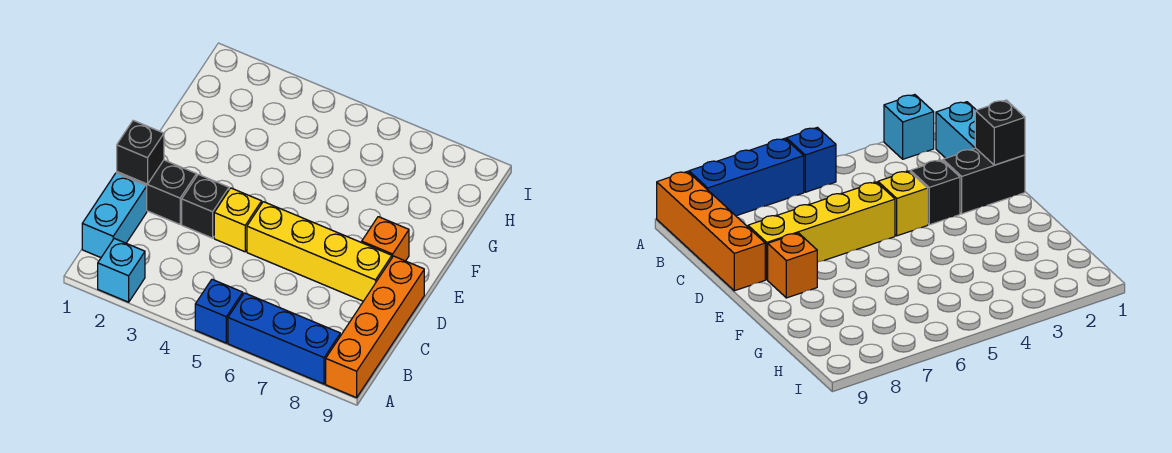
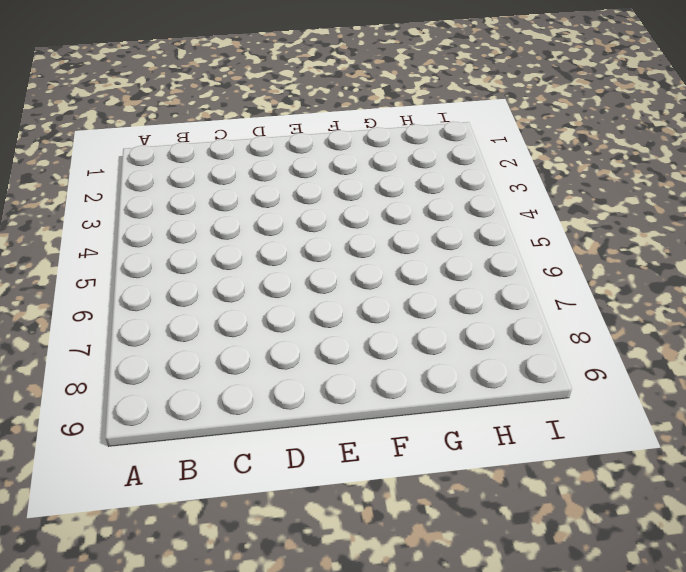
none -> cyan brick A2 level 1
none -> blue brick A5 level 1

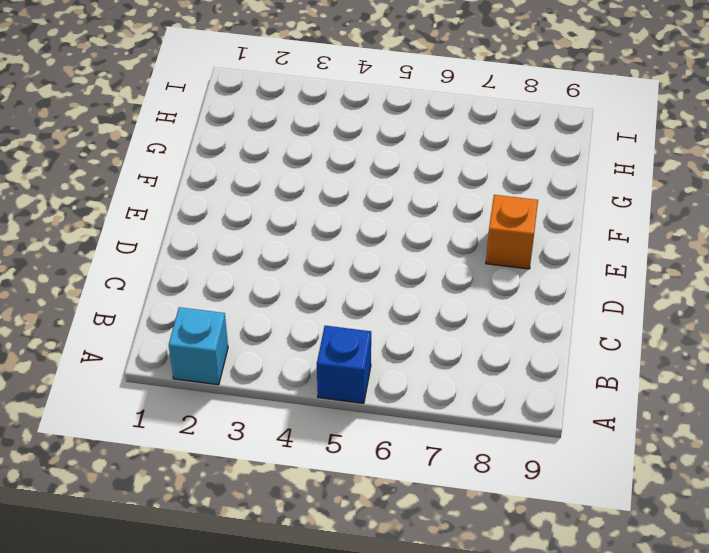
none -> blue brick A6:A8 level 1
none -> orange brick A9:D9 level 1

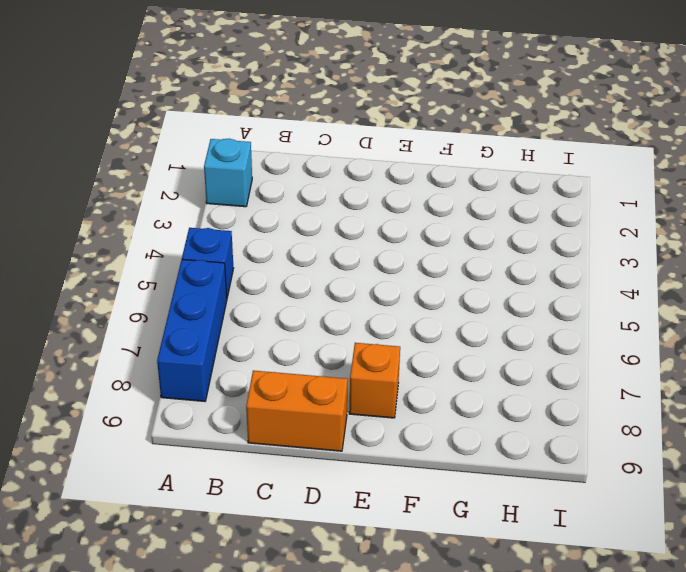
orange brick C9:D9 level 1 -> orange brick A9:D9 level 1
none -> cyan brick B1:C1 level 1
none -> black brick D1:D2 level 1

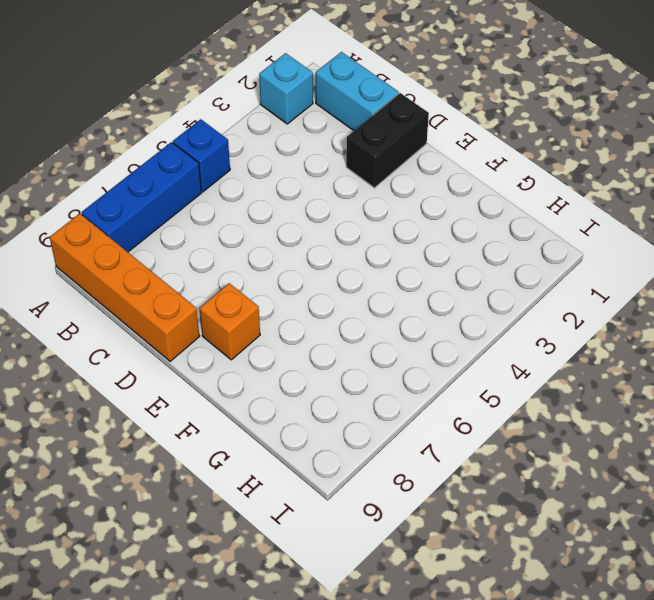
none -> black brick D3 level 1
none -> yellow brick D4 level 1

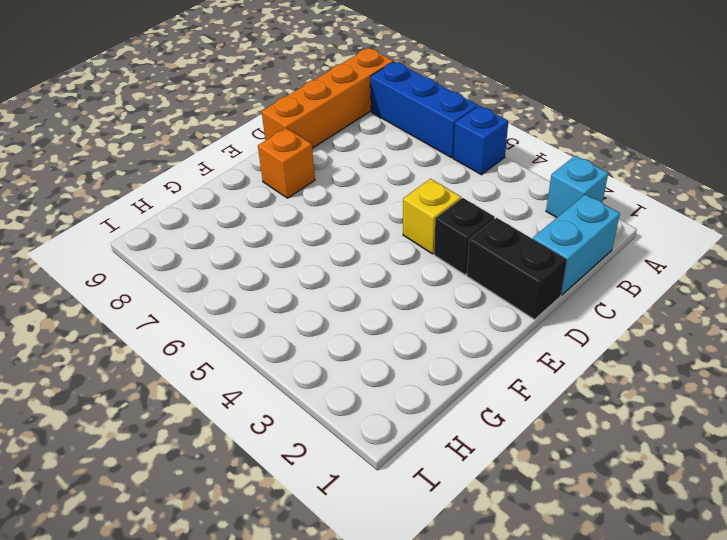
none -> yellow brick D5:D8 level 1
none -> black brick D1 level 2

